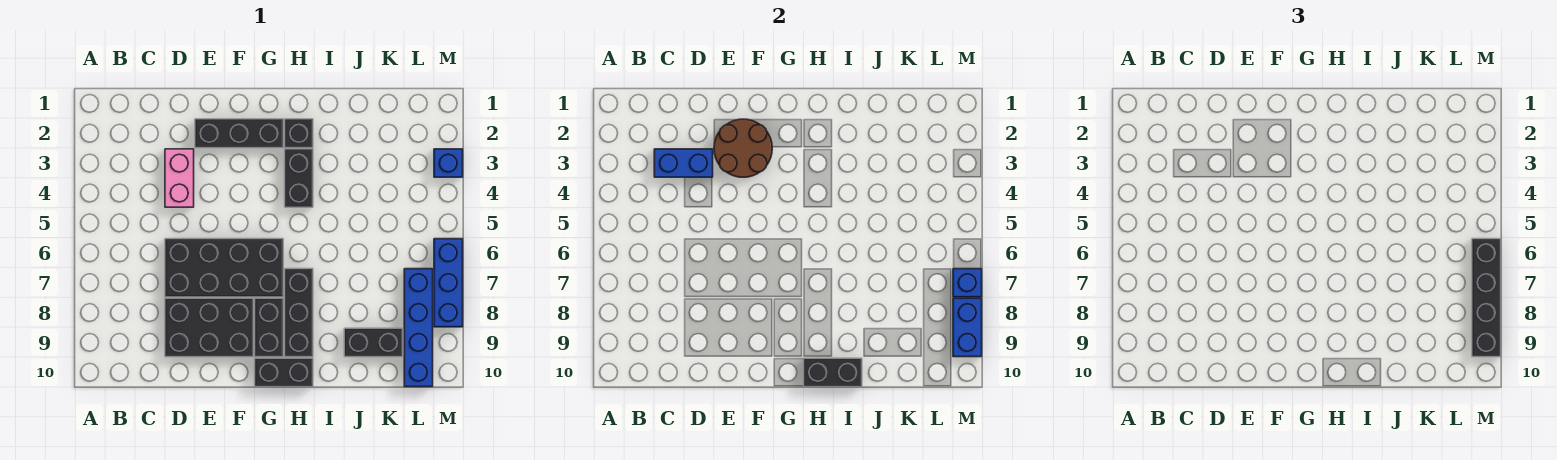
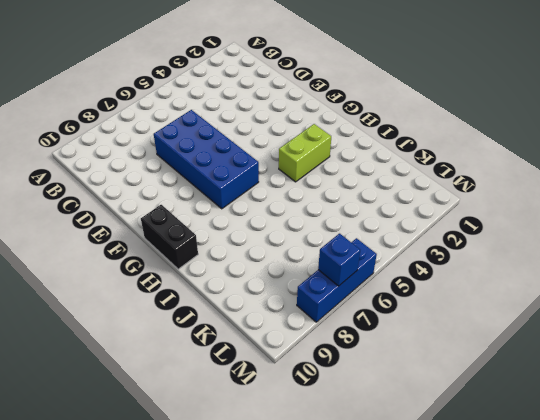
blue brick D6:G7 level 1 -> black brick D6:G7 level 1
lime brick H3:H4 level 1 -> black brick H3:H4 level 1
none -> pink brick D3:D4 level 1
none -> black brick D8:F9 level 1
none -> black brick E2:G2 level 1

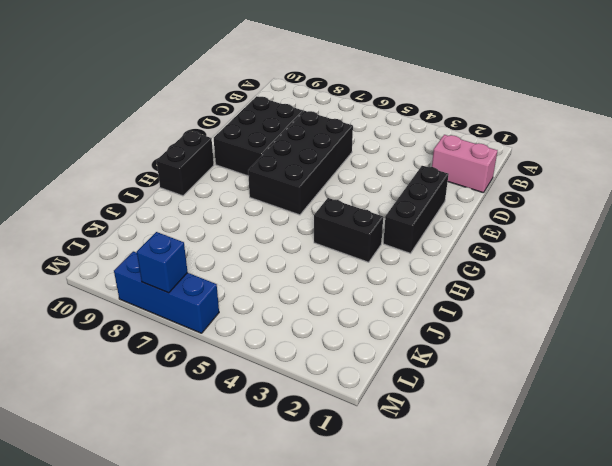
pink brick C1:C2 level 1 -> pink brick D3:D4 level 1
none -> black brick G8:G9 level 1
none -> black brick H2 level 1
none -> black brick H7:H9 level 1

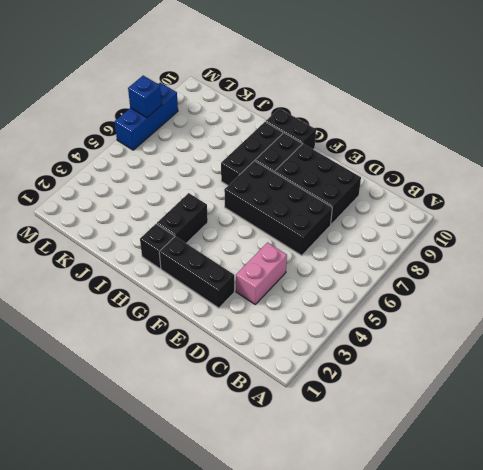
none -> black brick J9:K9 level 1
none -> blue brick L7:L10 level 1
none -> blue brick M3 level 1

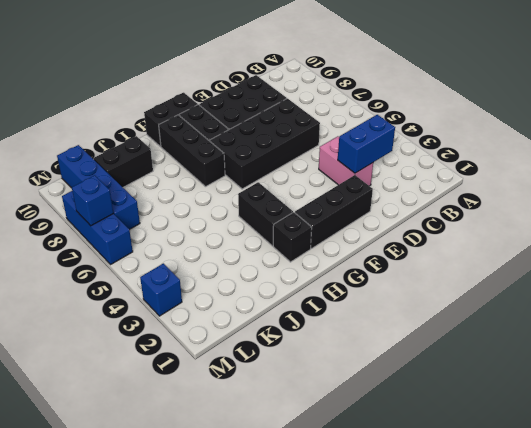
none -> brown round brick E2:F3 level 2
none -> black brick H10:I10 level 2
none -> blue brick M8:M9 level 2

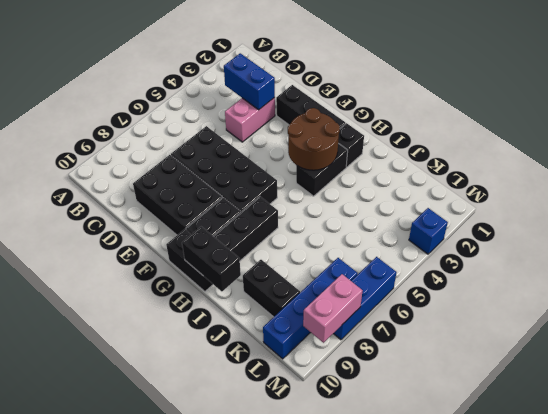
brown round brick G3:H4 level 2 -> brown round brick E2:F3 level 2
pink brick M8:M9 level 2 -> blue brick M8:M9 level 2
none -> blue brick M7 level 2
none -> black brick M6:M9 level 3

